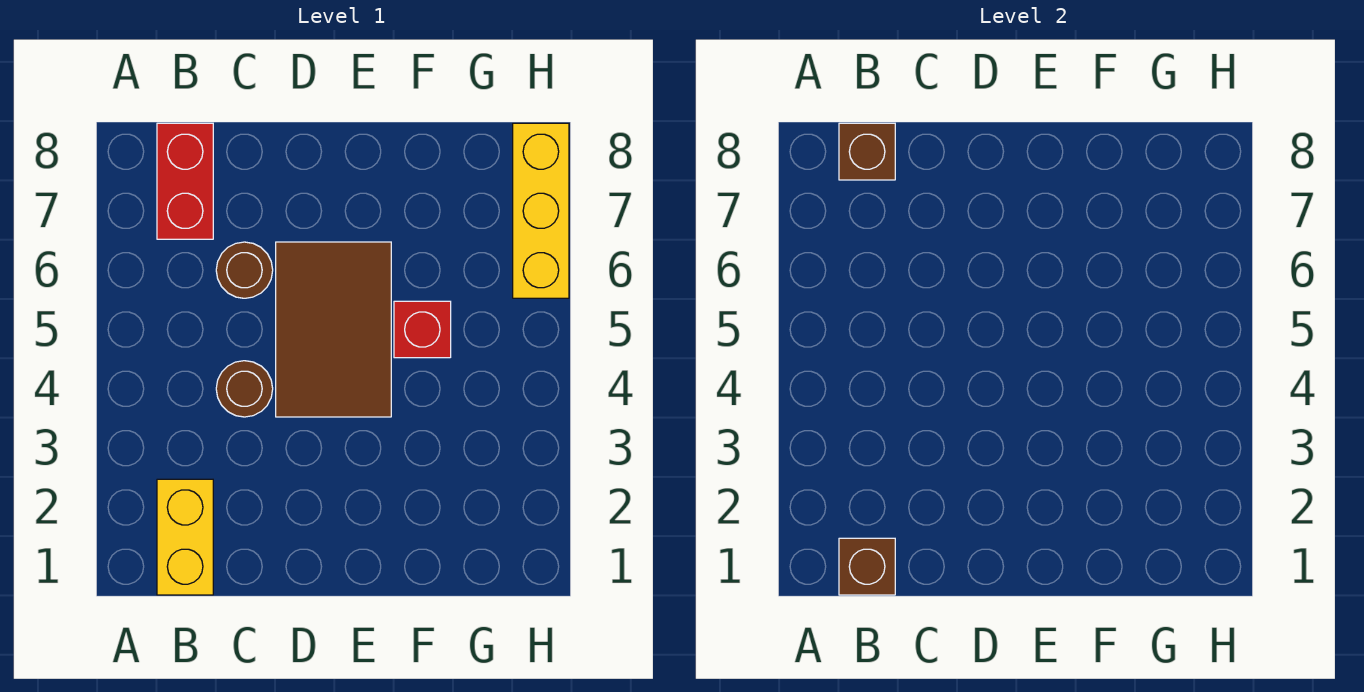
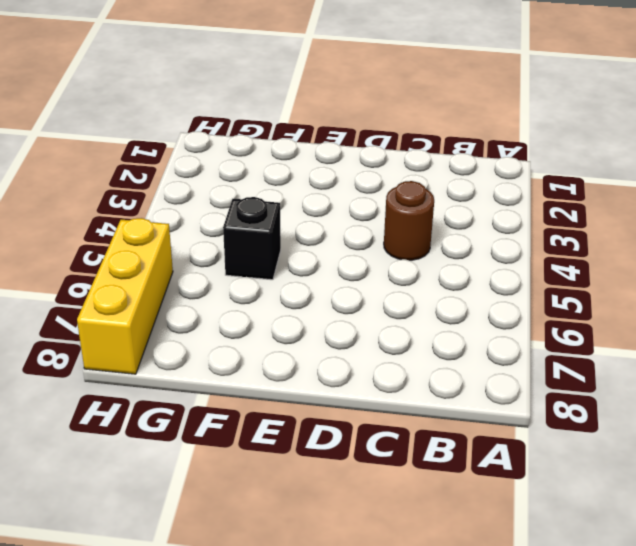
black brick F5 level 1 -> red brick F5 level 1
none -> yellow brick B1:B2 level 1
none -> red brick B7:B8 level 1

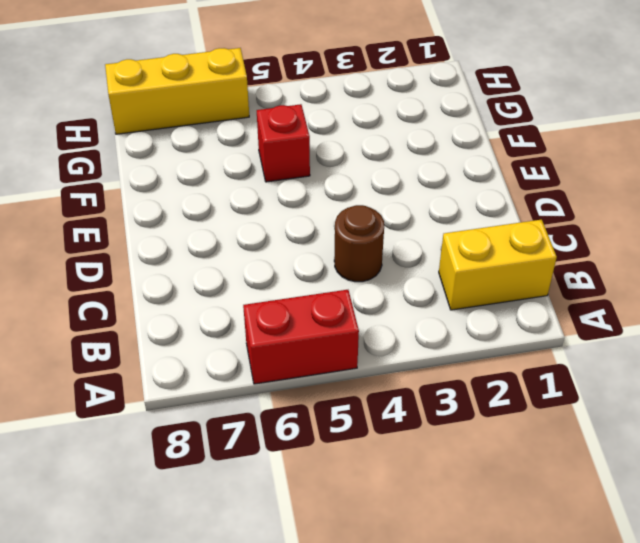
red brick A5:A6 level 1 -> red brick B7:B8 level 1
none -> brown round brick C6 level 1
none -> brown tile D4:E6 level 1

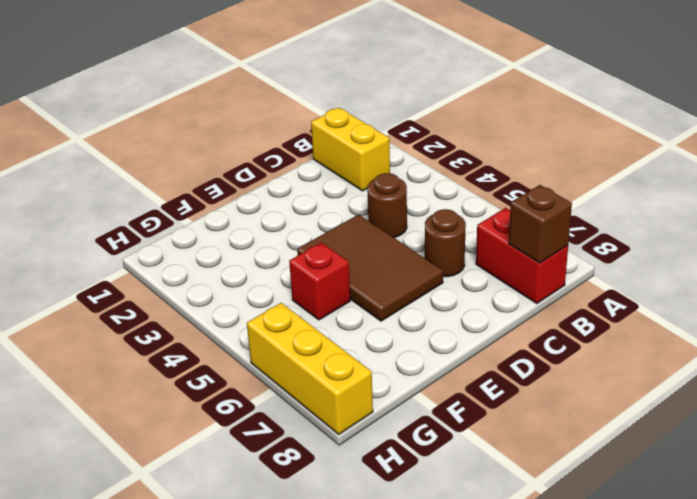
none -> brown brick B1 level 2

